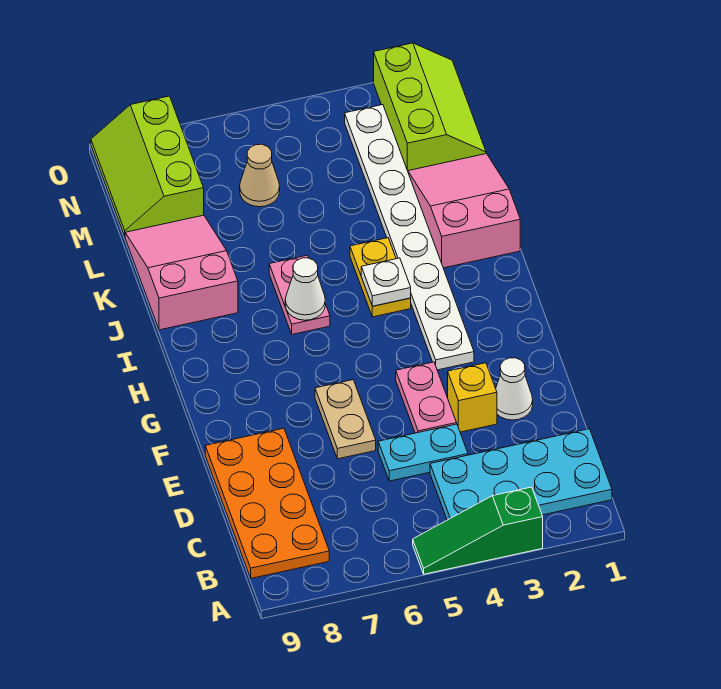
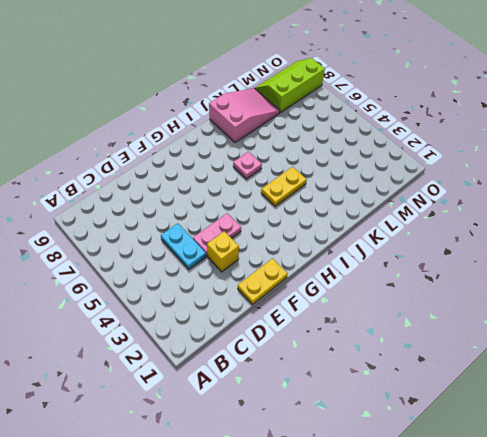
yellow plate E1:F1 level 1 -> none
pink plate I6 level 1 -> pink plate I6:J6 level 1
none -> green slope A3:A5 level 1 top 3
none -> cyan plate B1:C4 level 1
none -> orange plate B8:E9 level 1

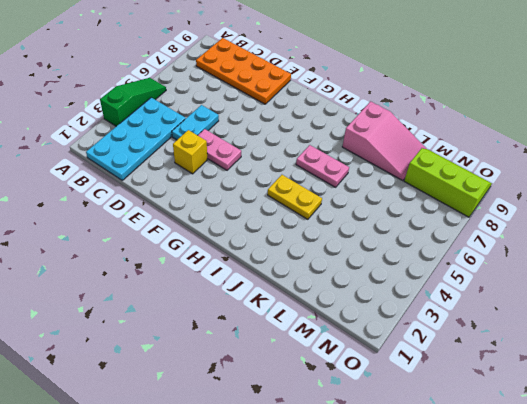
none -> white cone E2 level 1
none -> tan plate E6:F6 level 1
none -> white plate G3:N3 level 1

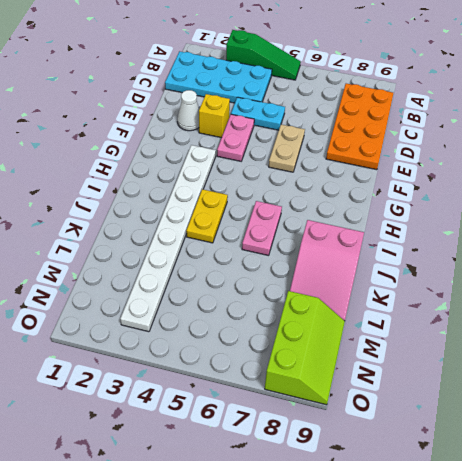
none -> pink slope J1:L2 level 1 top J
none -> lime slope M1:O2 level 1 top 2
none -> tan cone M6 level 1

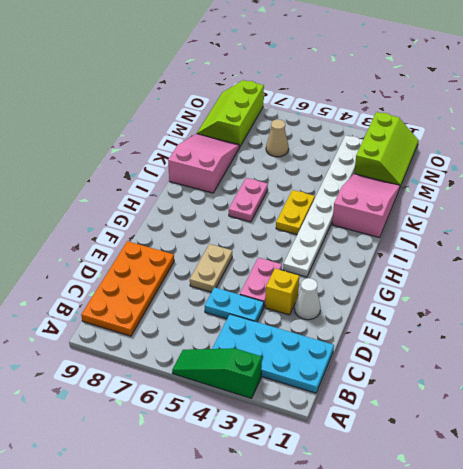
none -> white plate I4 level 2
none -> white cone I6 level 2

